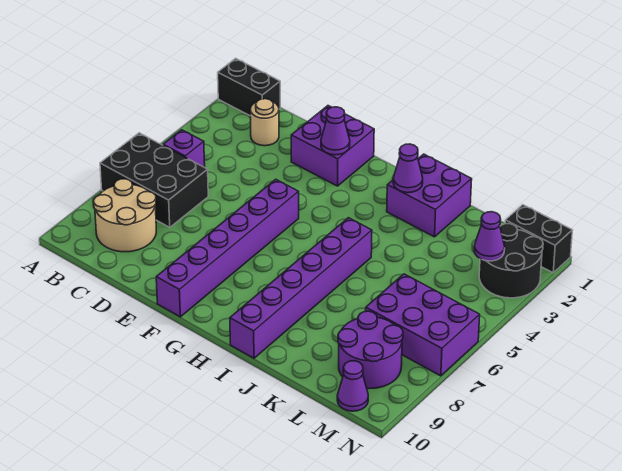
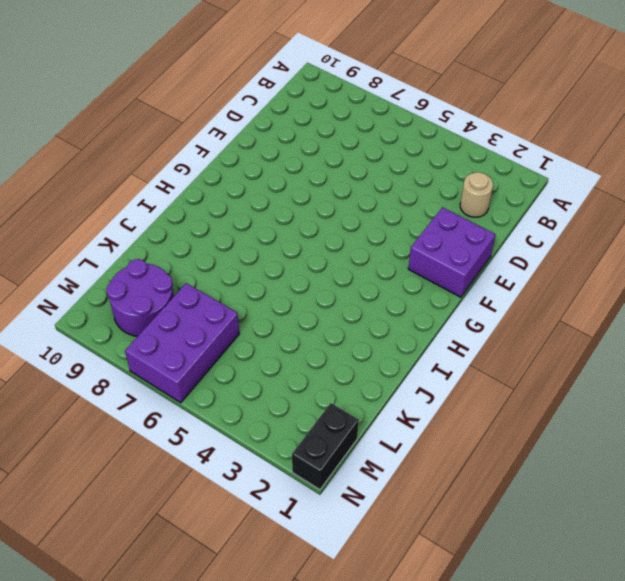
none -> black brick A1:B1 level 1
none -> black brick A6:C7 level 1
none -> purple brick B5 level 1

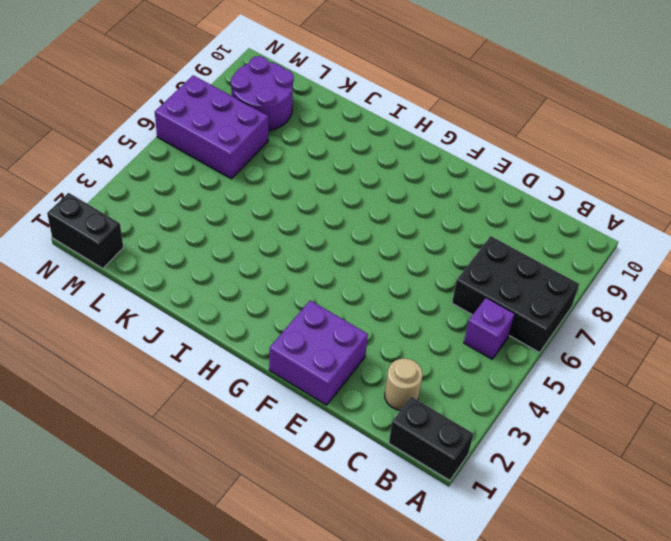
none -> tan round brick B8:C9 level 1
none -> purple brick F5:F10 level 1
none -> purple brick I1:J2 level 1

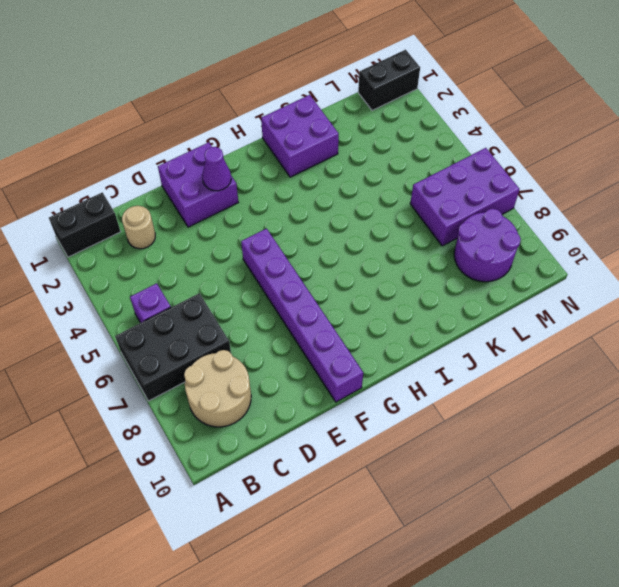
none -> purple brick I5:I10 level 1
none -> black round brick M2:N3 level 1
none -> purple cone M10 level 1

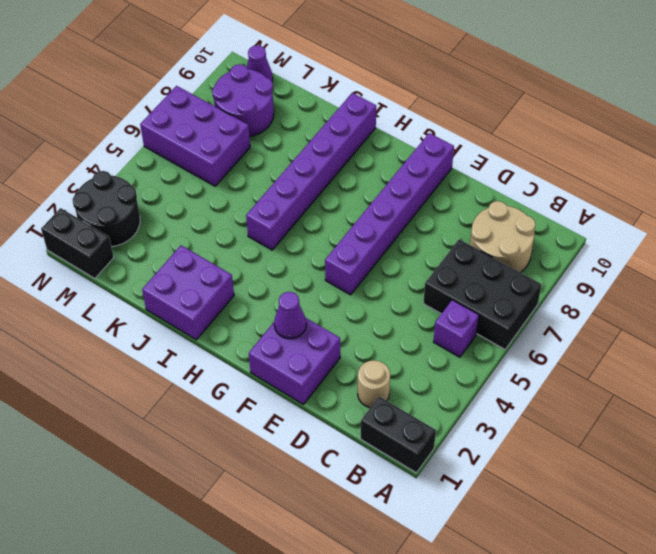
none -> purple cone I2 level 2
none -> purple cone M3 level 2

